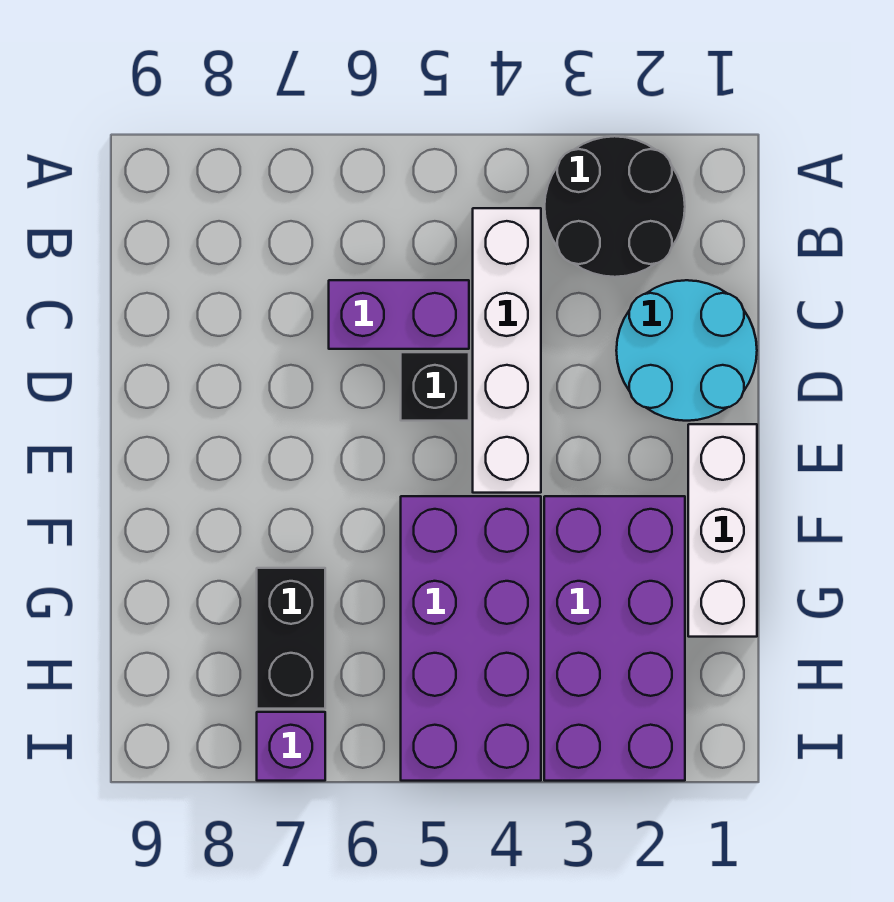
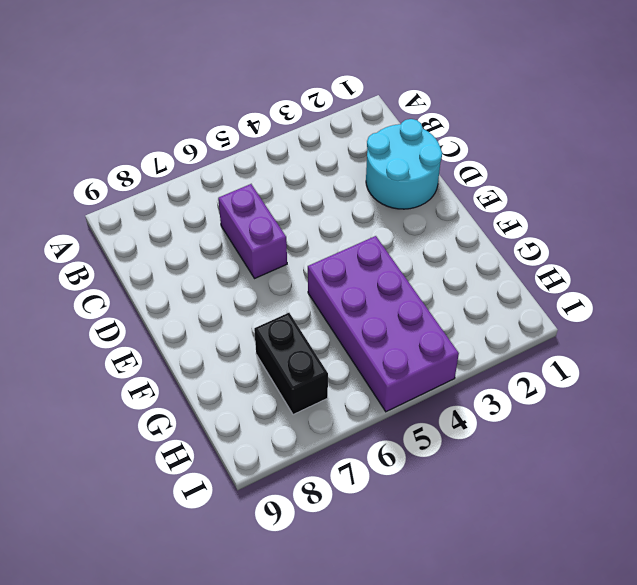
purple brick C6:D6 level 1 -> purple brick C5:C6 level 1
none -> black round brick A2:B3 level 1
none -> white brick B4:E4 level 1

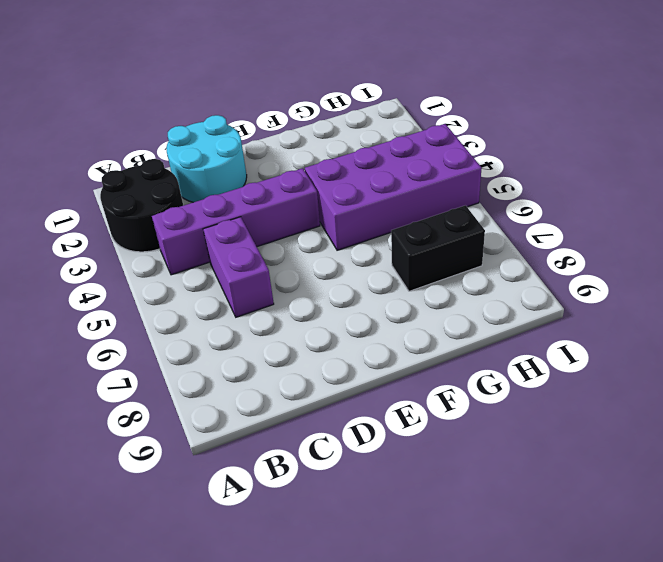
purple brick B4:E4 level 1 -> white brick B4:E4 level 1
none -> black brick D5 level 1
none -> white brick E1:G1 level 1

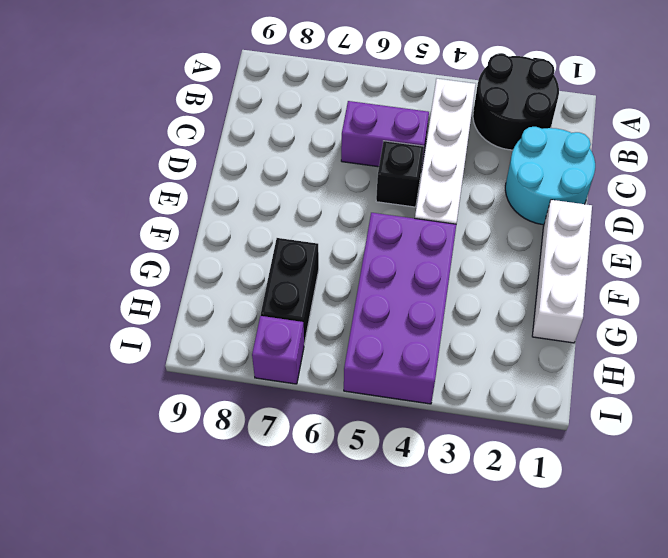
none -> purple brick F2:I3 level 1

